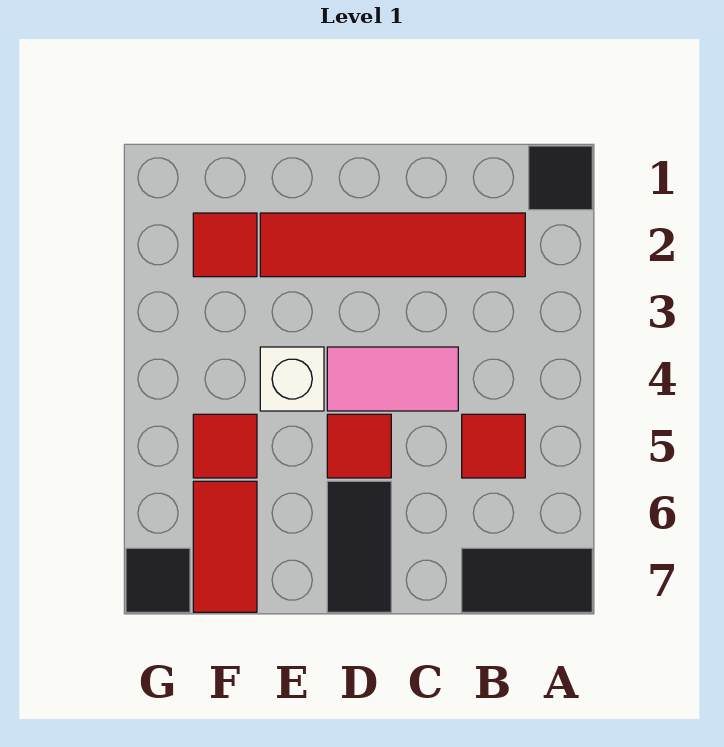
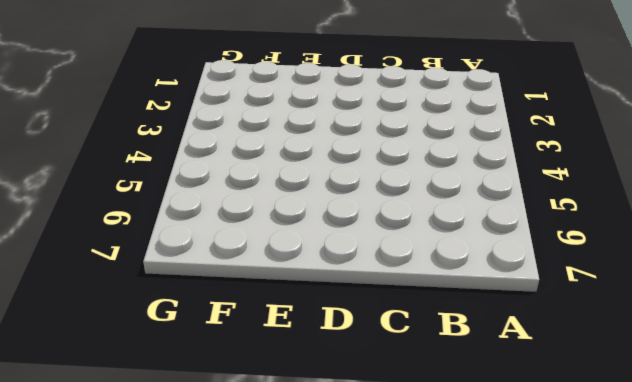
none -> black tile A1 level 1
none -> black tile A7:B7 level 1
none -> red tile B2:E2 level 1

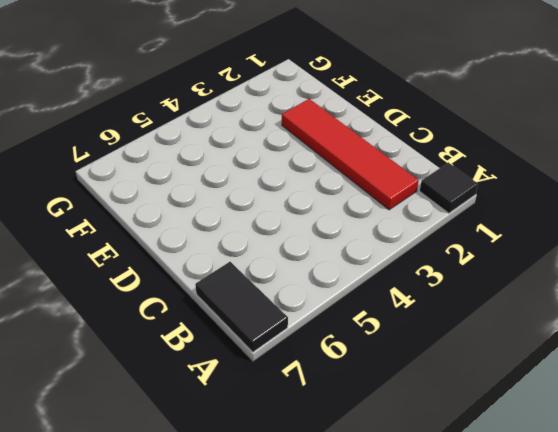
none -> red tile B5 level 1
none -> pink tile C4:D4 level 1
none -> red tile D5 level 1

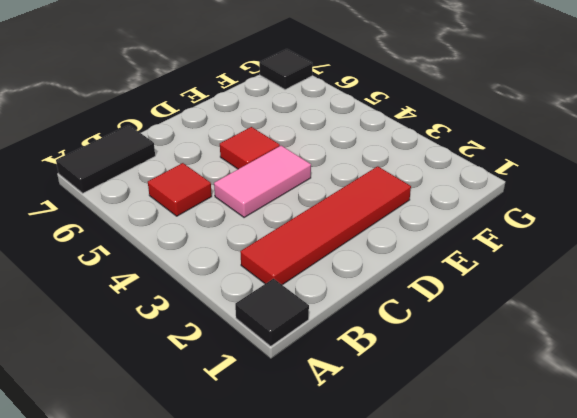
none -> black tile D6:D7 level 1
none -> white brick E4 level 1
none -> red tile F2 level 1

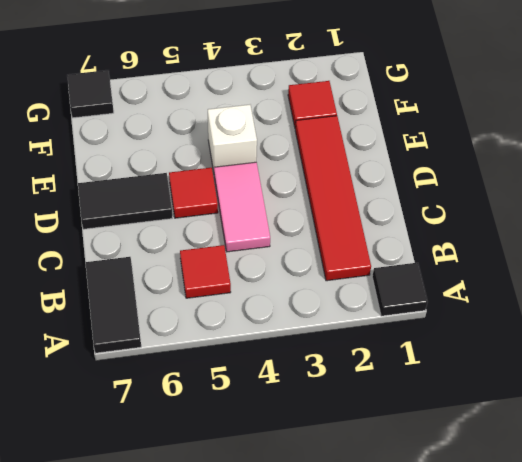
none -> red tile F5 level 1
none -> red tile F6:F7 level 1

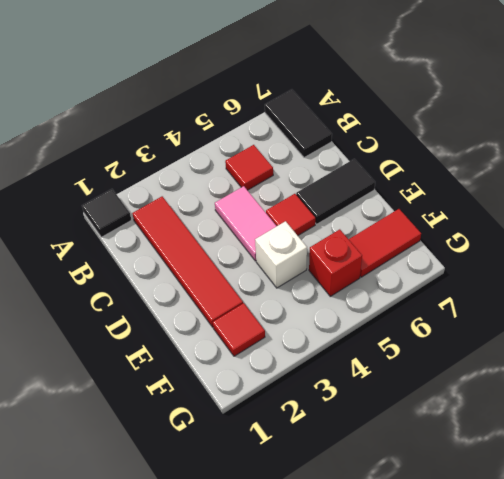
red brick F5 level 1 -> red tile F5 level 1
none -> black tile G7 level 1

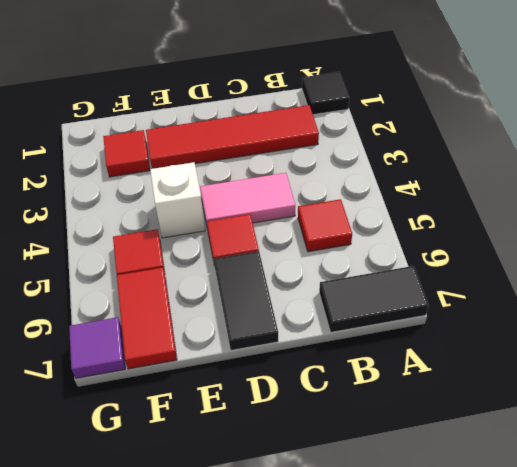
purple tile G7 level 1 -> black tile G7 level 1

